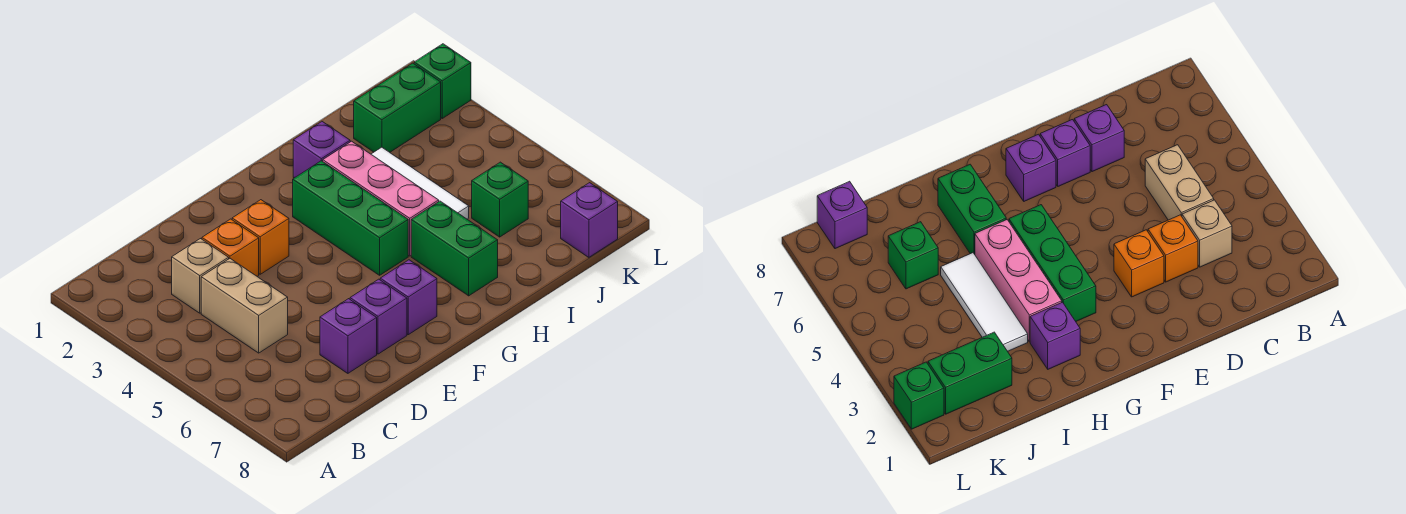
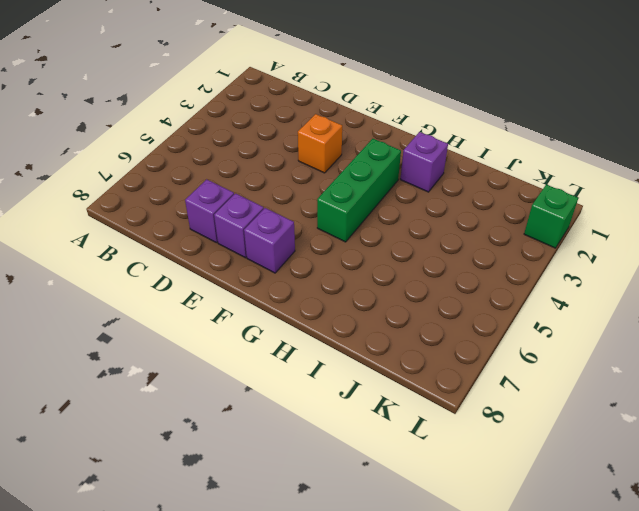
none -> tan brick C3 level 1
none -> tan brick C4:C5 level 1
none -> orange brick D3 level 1

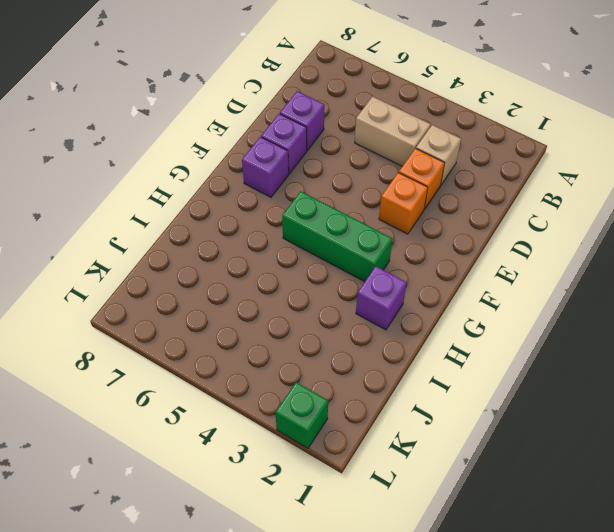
none -> pink brick H3:H5 level 1
none -> green brick H6:H7 level 1
none -> white tile I3:I5 level 1

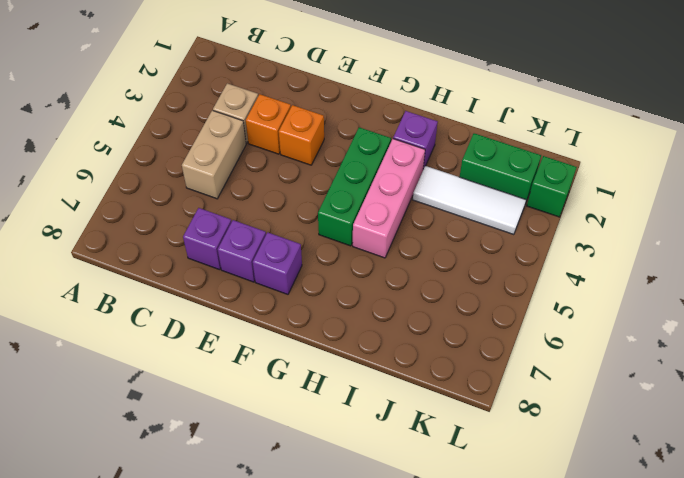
white tile I3:K3 level 1 -> white tile I3:I5 level 1
none -> green brick H6:H7 level 1
none -> green brick J6 level 1
none -> purple brick K8 level 1

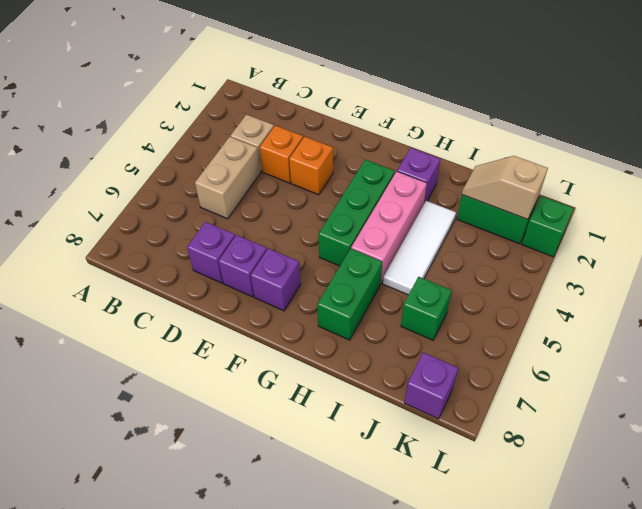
tan slope J2:K2 level 2 top K -> none

